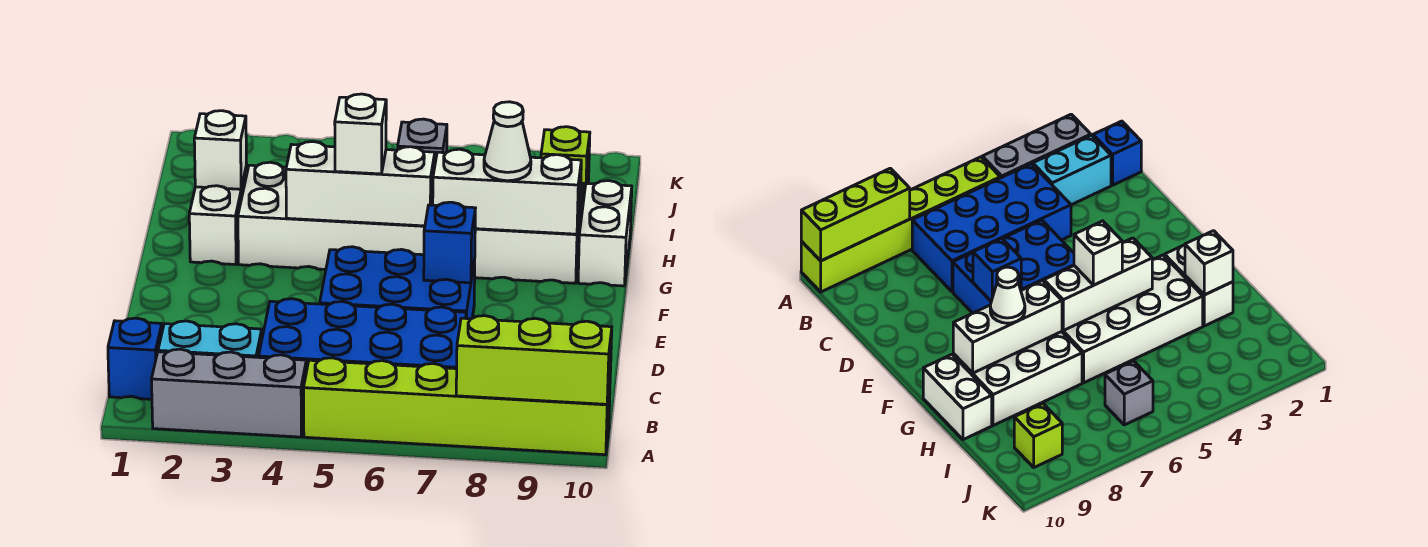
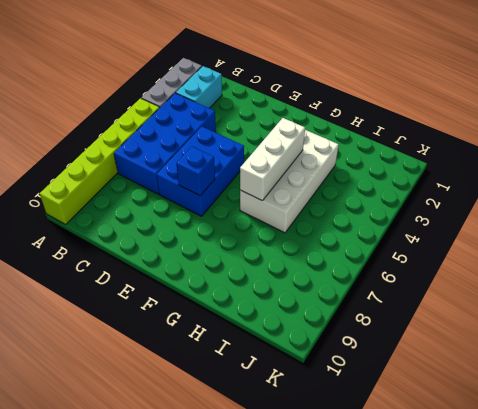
none -> blue brick B1 level 1
none -> white brick G2:H2 level 1
none -> white brick G7:H9 level 1

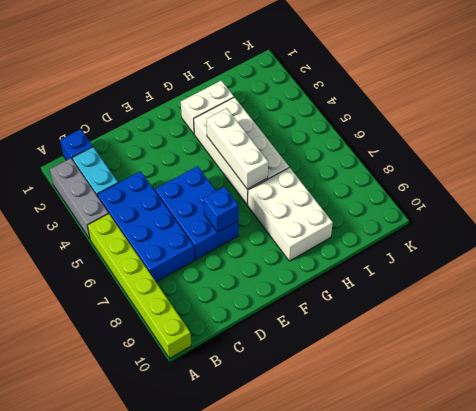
none -> white brick G10:H10 level 1
none -> grey brick J6 level 1
none -> lime brick J9 level 1

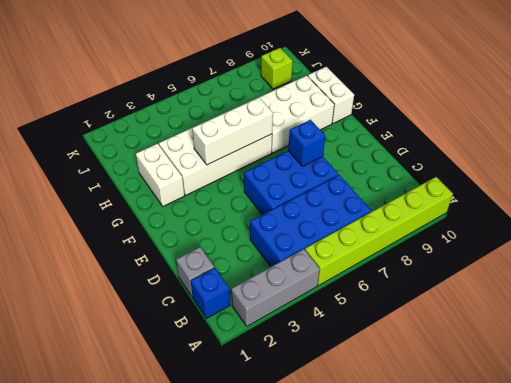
grey brick C1 level 1 -> grey brick J6 level 1
none -> cyan brick B2:B3 level 1
none -> lime brick A8:A10 level 2
none -> white brick G7:G9 level 2

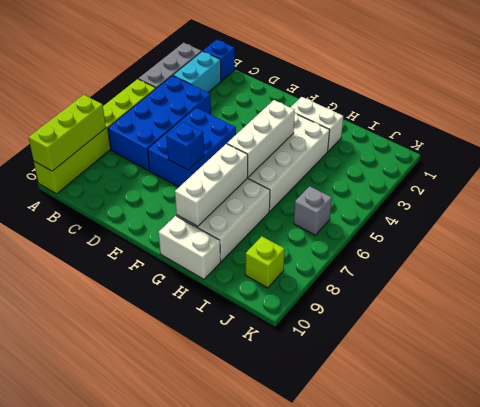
none -> white brick H2 level 2
none -> white brick G5 level 3
none -> white cone G8 level 3

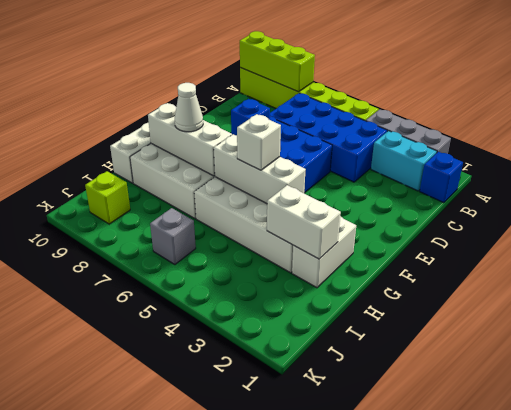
white brick H2:H3 level 2 -> white brick H2 level 2

